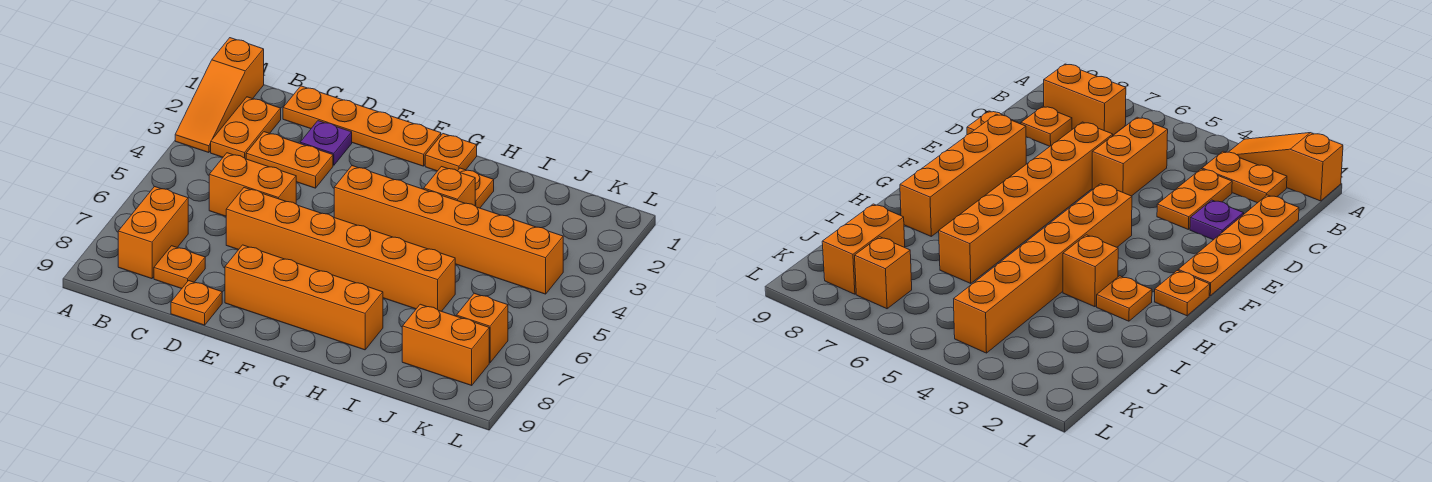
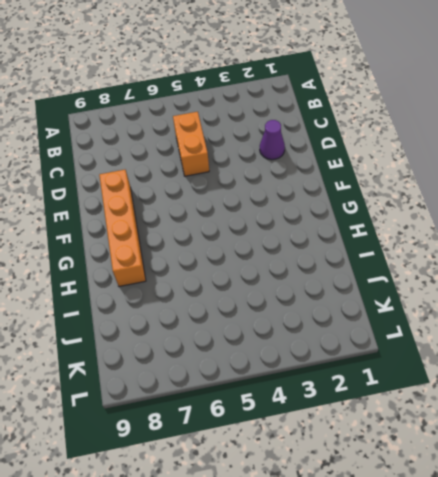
purple cone D2 level 1 -> purple plate D2 level 1
none -> orange slope A1:A3 level 1 top 1
none -> orange plate B2:B3 level 1
none -> orange brick B7:B8 level 1

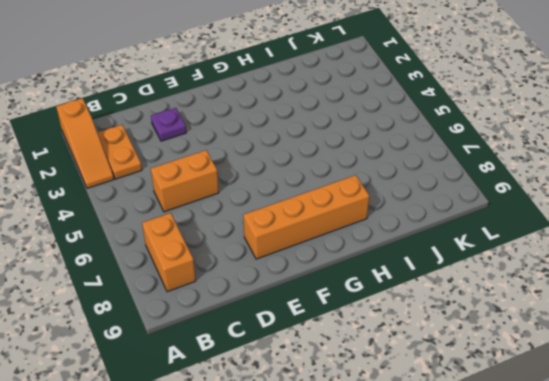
none -> orange plate C1:F1 level 1
none -> orange plate C3:D3 level 1
none -> orange plate C8 level 1

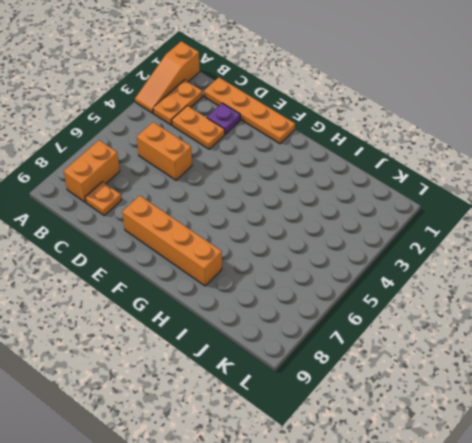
none -> orange brick D6:I6 level 1
none -> orange plate D9 level 1
none -> orange brick F4:K4 level 1

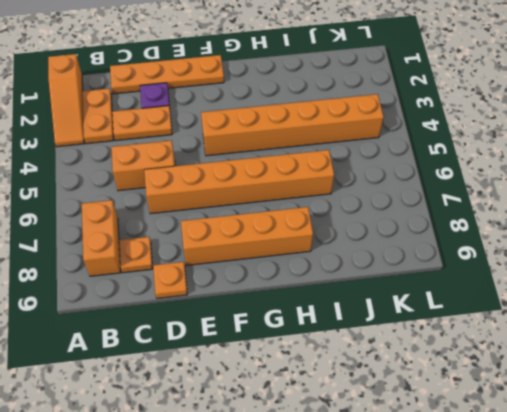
none -> orange plate G1 level 1
none -> orange plate H2 level 1
none -> orange brick H3 level 1

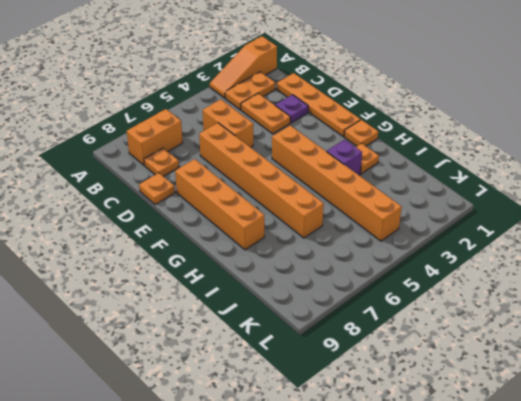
purple brick H3 level 1 -> orange brick H3 level 1
none -> orange brick J8:K8 level 1
none -> orange brick K7 level 1

